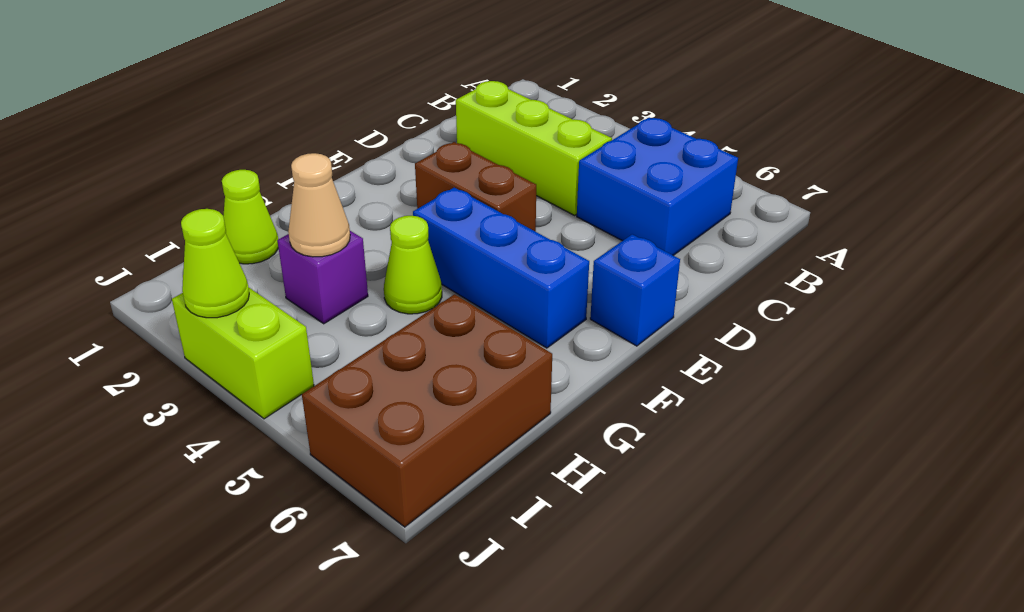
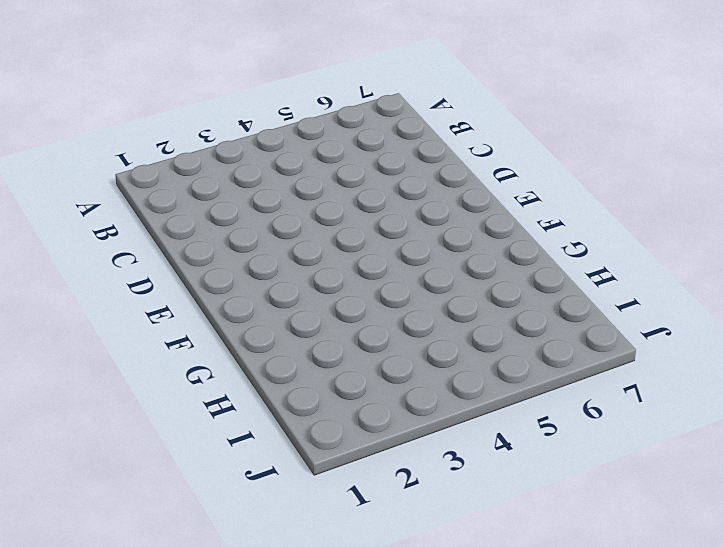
none -> blue brick B5:C6 level 1
none -> lime brick C2:C4 level 1
none -> brown brick E3:E4 level 1

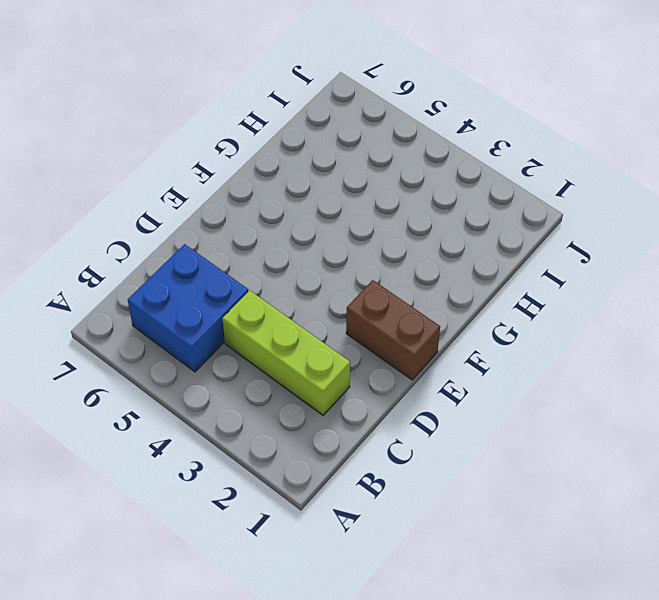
brown brick E1:E2 level 1 -> brown brick E3:E4 level 1
none -> blue brick E7 level 1
none -> blue brick F4:F6 level 1
none -> lime cone G4 level 1

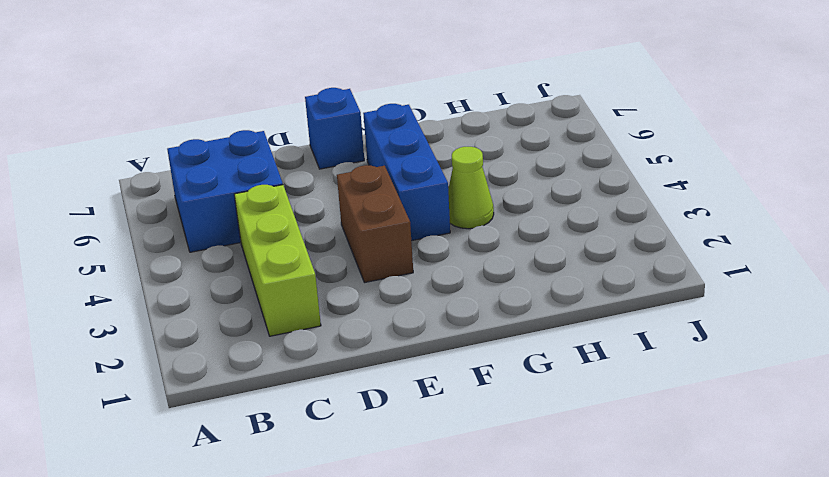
none -> lime cone H1 level 1
none -> purple brick H3 level 1
none -> brown brick H6:J7 level 1

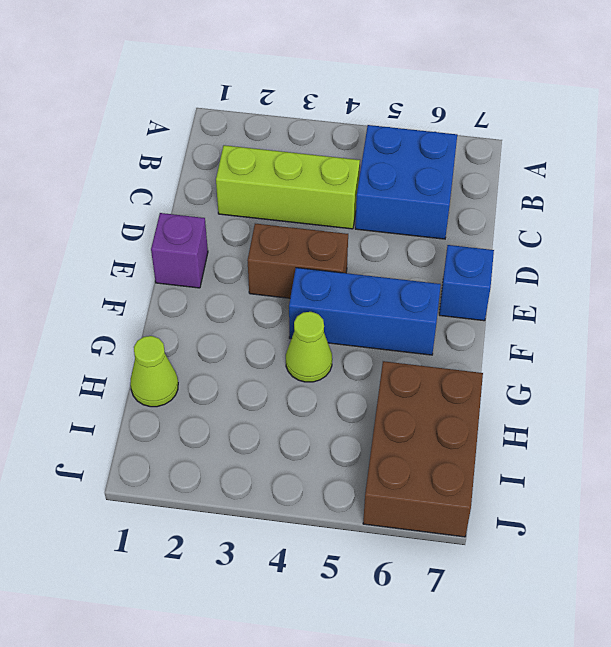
purple brick E1 level 1 -> purple brick H3 level 1
none -> lime brick J3:J4 level 1
none -> tan cone H3 level 2
none -> lime cone J3 level 2

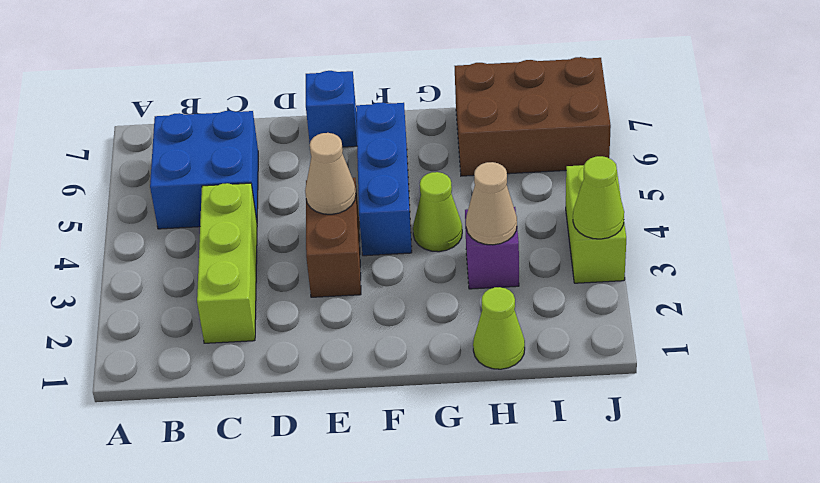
tan cone E4 level 2 -> none

